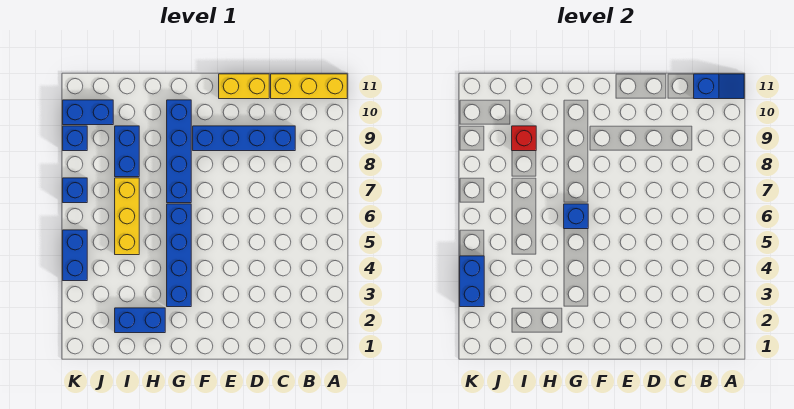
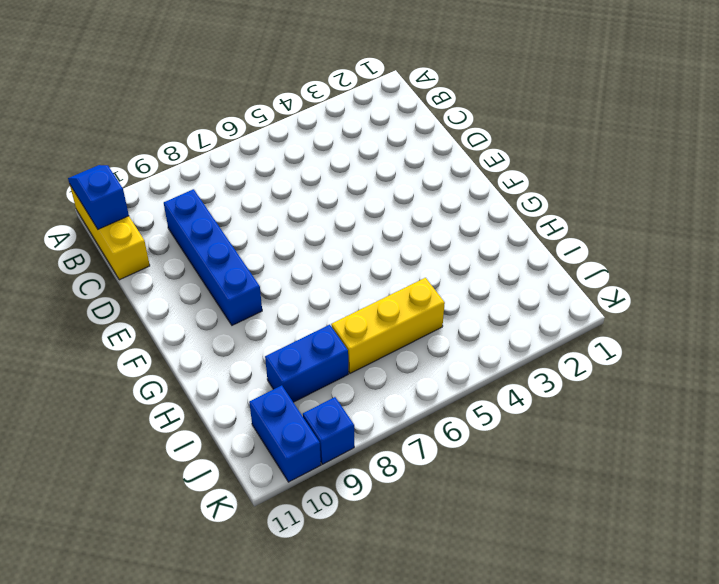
none -> yellow brick D11:E11 level 1
none -> blue brick G3:G6 level 1
none -> blue brick G7:G10 level 1

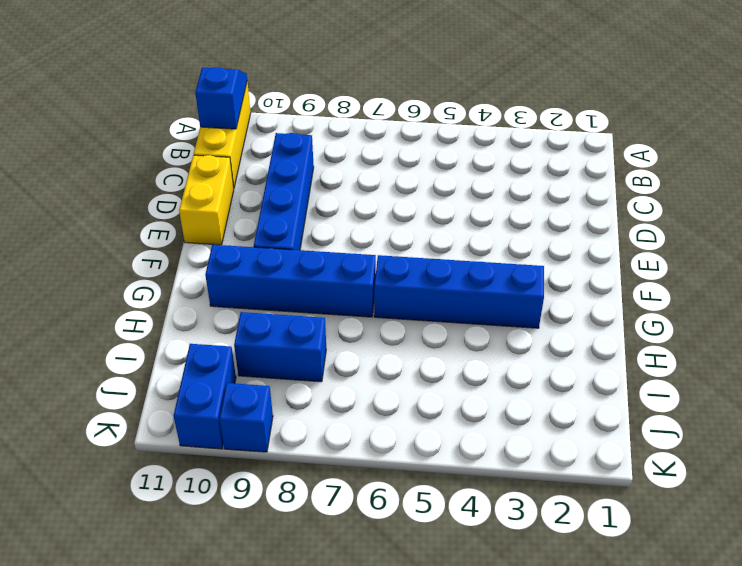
none -> blue brick H2:I2 level 1
none -> yellow brick I5:I7 level 1
none -> blue brick K4:K5 level 1

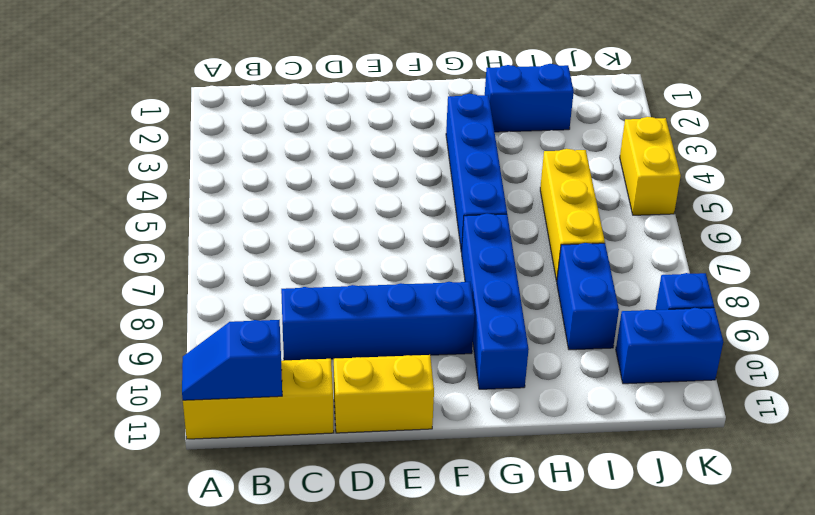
yellow brick K4:K5 level 1 -> blue brick K4:K5 level 1
none -> blue brick K7 level 1
none -> blue brick G6 level 2
none -> red brick I9 level 2

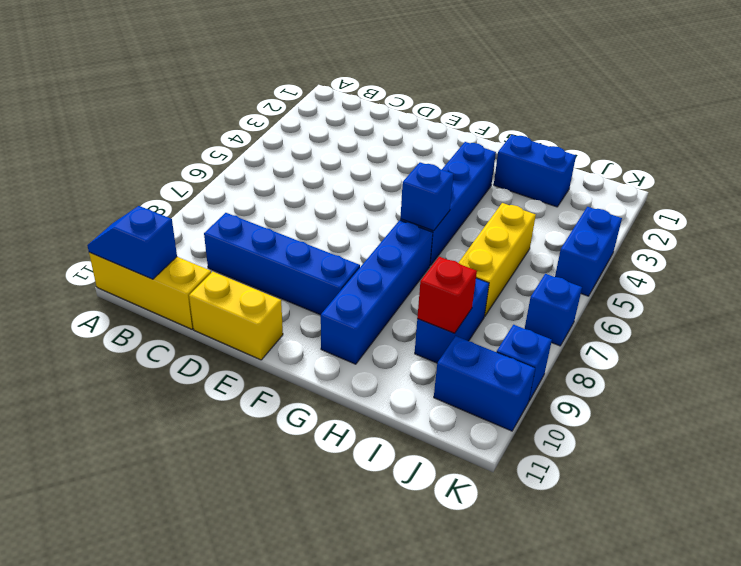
none -> blue brick K3:K4 level 2

